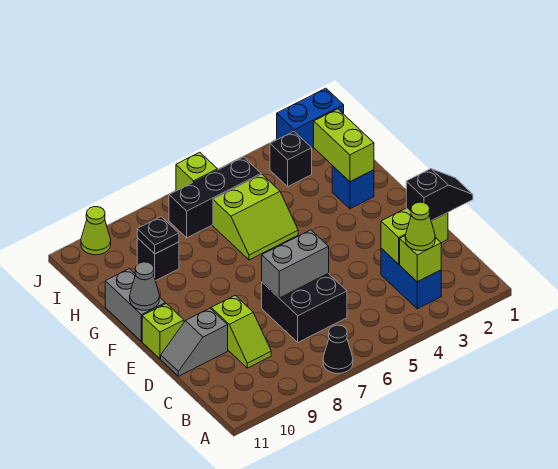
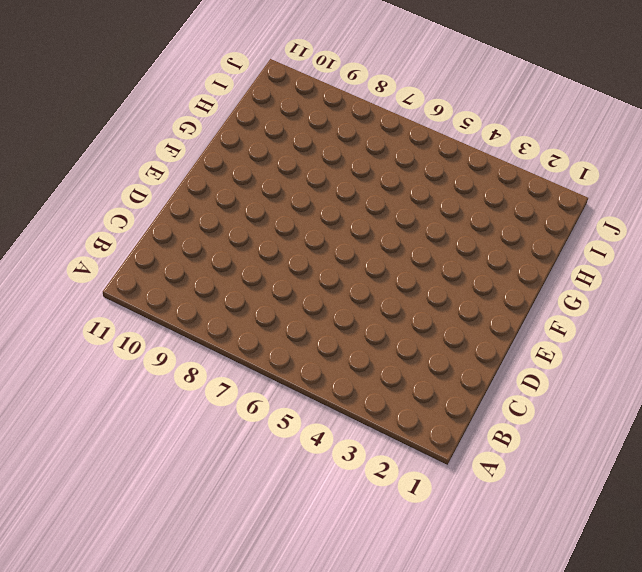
none -> black cone A7 level 1
none -> blue brick B3:C3 level 1
none -> black brick C6:D7 level 1

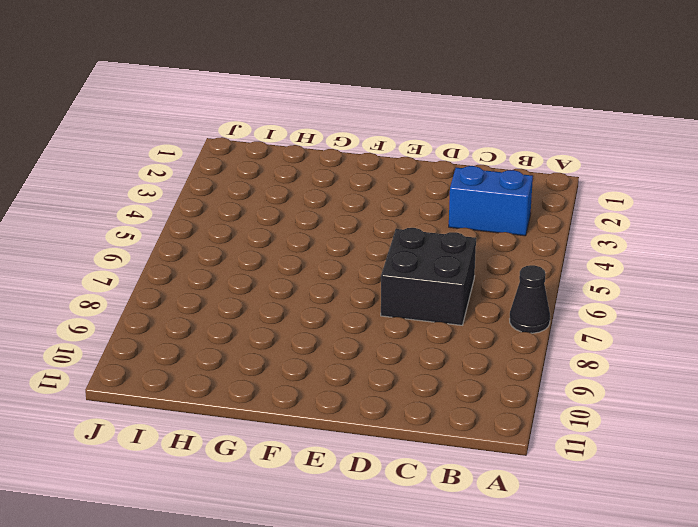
none -> lime slope C9:D9 level 1 top D
none -> grey slope D10:D11 level 1 top 10
none -> lime brick E11 level 1

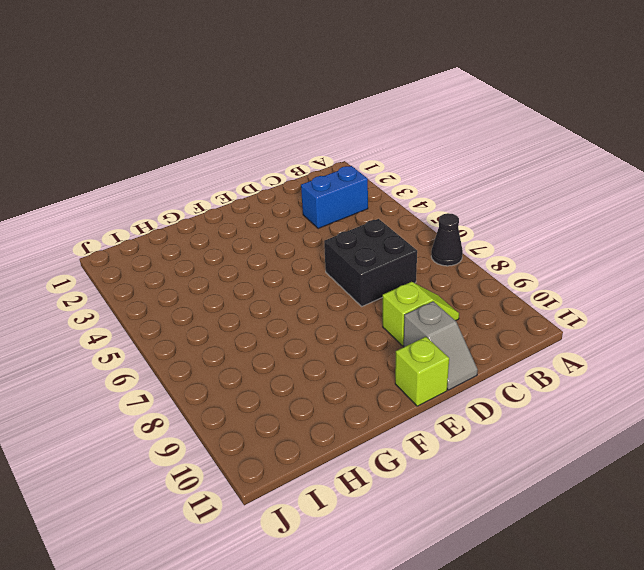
none -> grey brick F11:G11 level 1
none -> blue brick G2 level 1
none -> lime slope G5:H6 level 1 top H

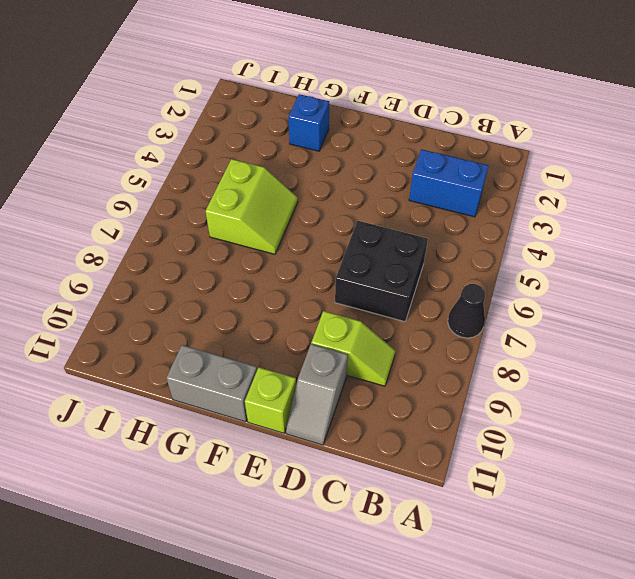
none -> black brick H9 level 1
none -> black brick I3 level 1
none -> black brick I5:I7 level 1

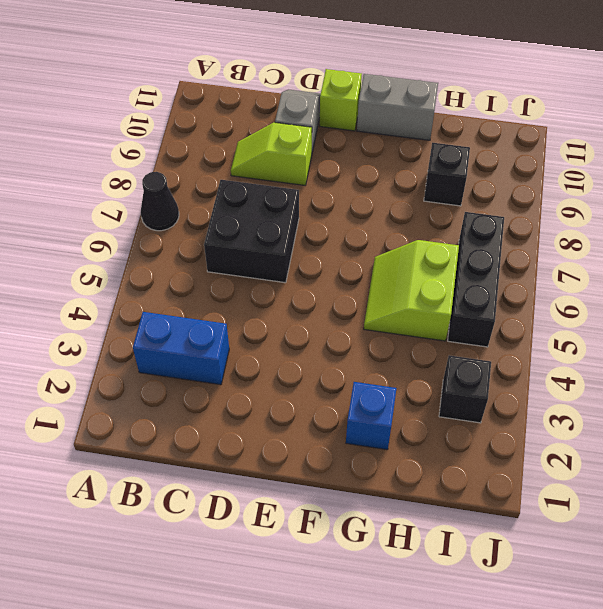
none -> blue brick J1:J2 level 1
none -> lime brick J6 level 1
none -> lime cone J10 level 1

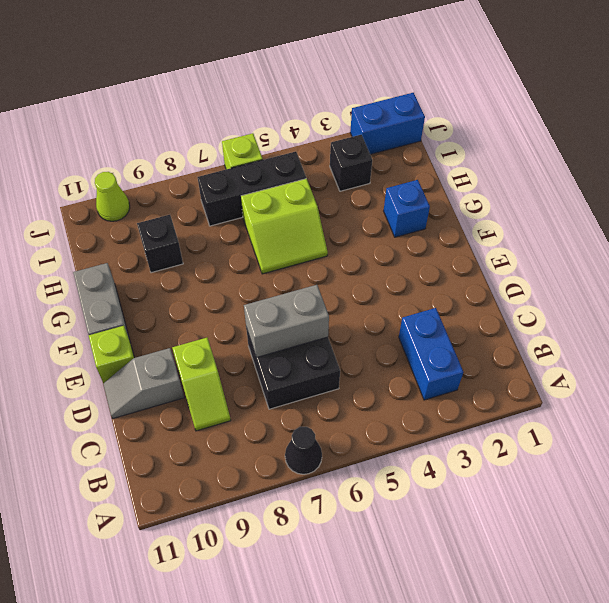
none -> lime brick B3 level 2
none -> lime brick C2:C3 level 2
none -> grey cone F11 level 2

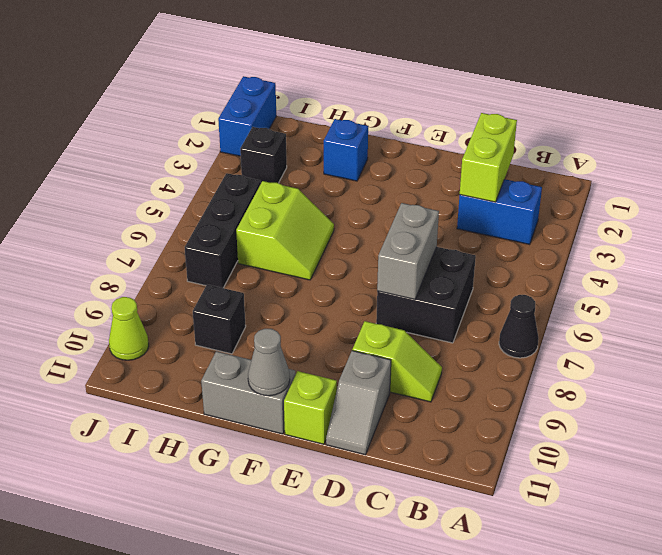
none -> lime brick J6 level 1
none -> lime brick B3 level 2
none -> lime brick G2:H2 level 2

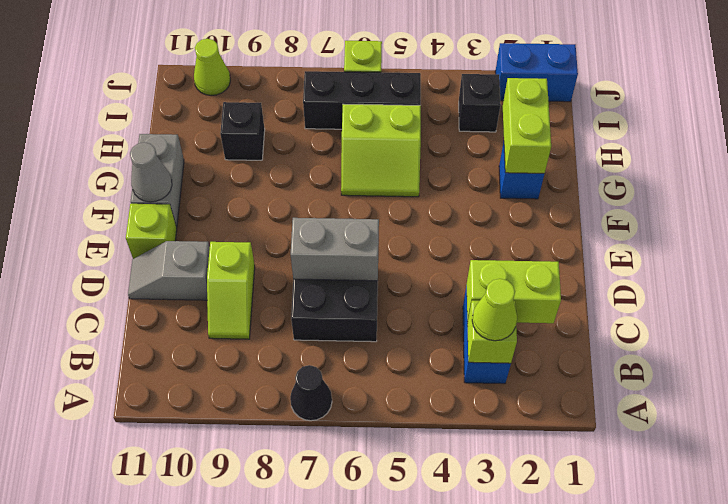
none -> black plate H9 level 2
none -> black slope C1:C2 level 3 top 2

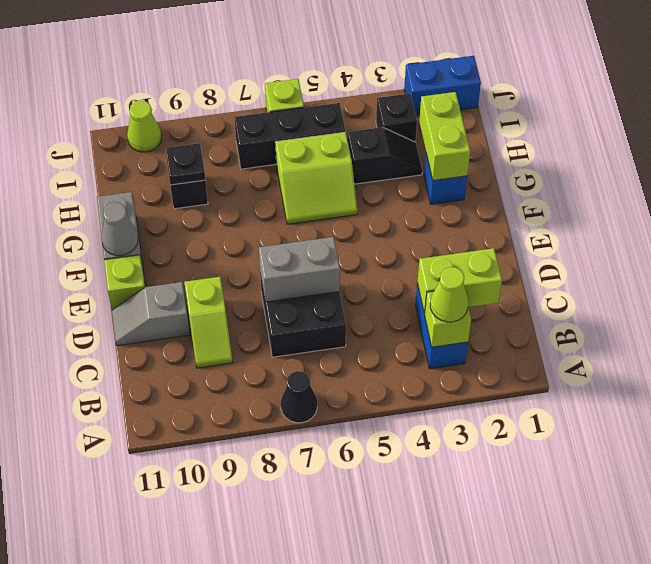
black slope H3:H4 level 1 top 4 -> black slope C1:C2 level 3 top 2

